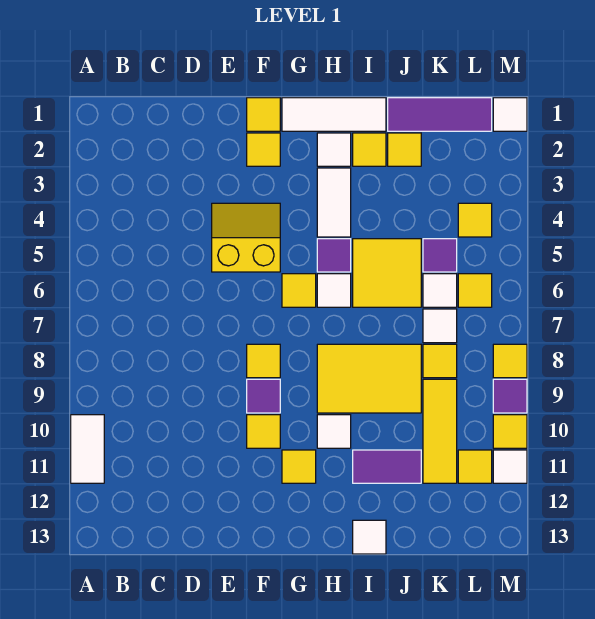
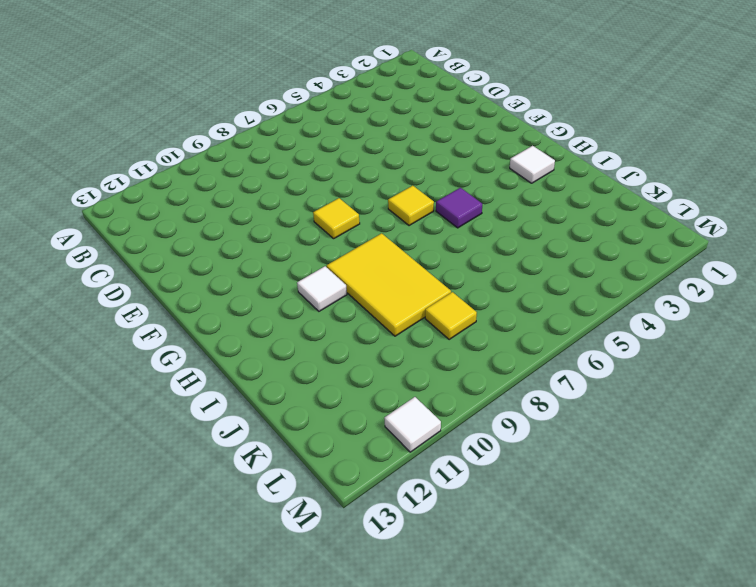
none -> white tile A10:A11 level 1
none -> yellow slope E4:F5 level 1 top 5
none -> yellow tile F1 level 1
none -> yellow tile F2 level 1

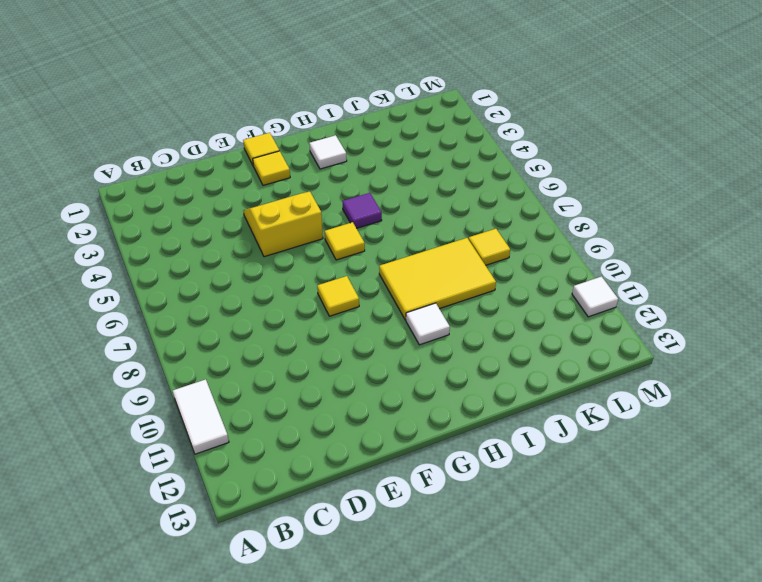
none -> purple tile F9 level 1
none -> yellow tile F10 level 1
none -> white tile G1:I1 level 1
none -> yellow tile G11 level 1

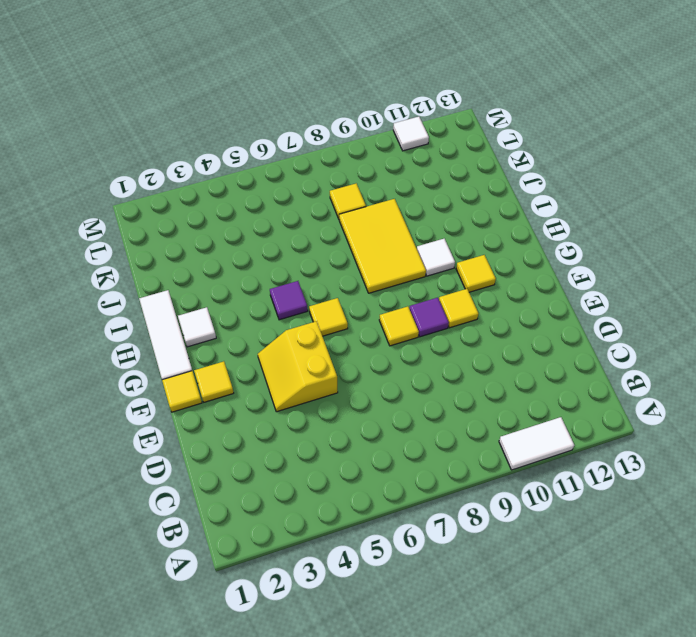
none -> white tile H3:H4 level 1
none -> white tile H6 level 1
none -> yellow tile I2 level 1
none -> yellow tile I5:J6 level 1

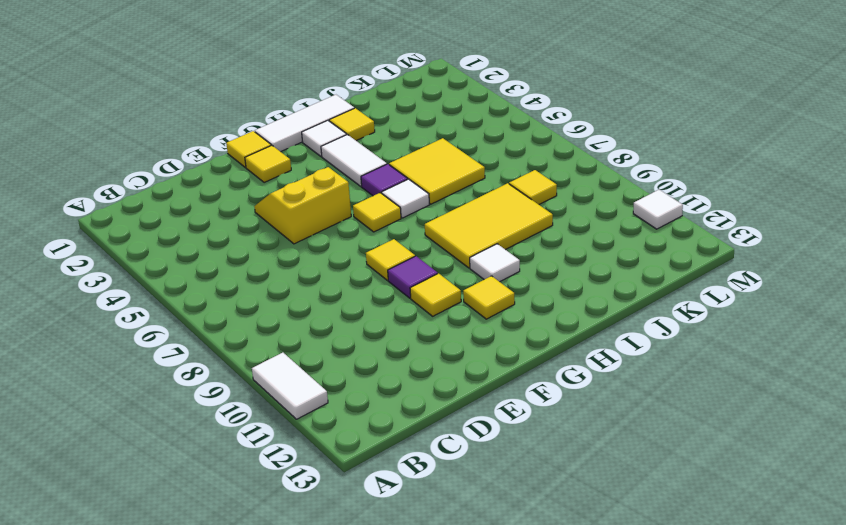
none -> purple tile I11:J11 level 1
none -> white tile I13 level 1
none -> purple tile J1:L1 level 1
none -> yellow tile J2 level 1

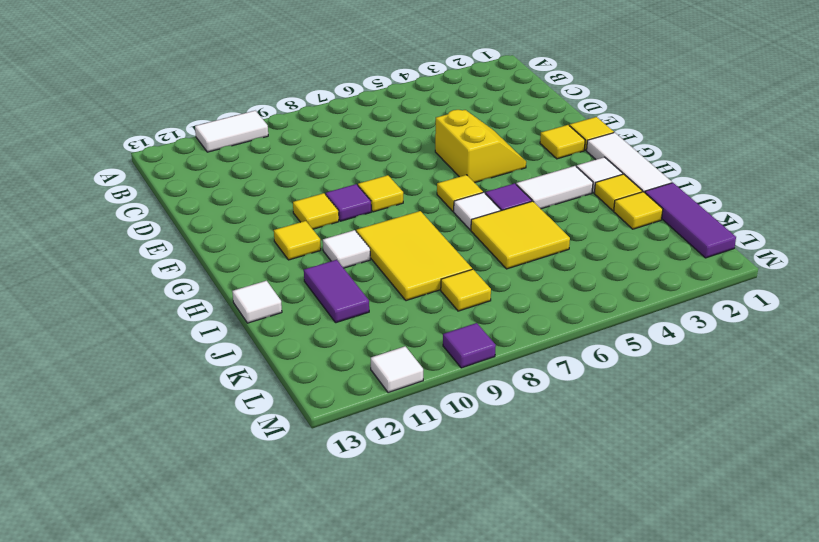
none -> purple tile K5 level 1
none -> white tile K6 level 1
none -> white tile K7 level 1
none -> yellow tile K9:K11 level 1

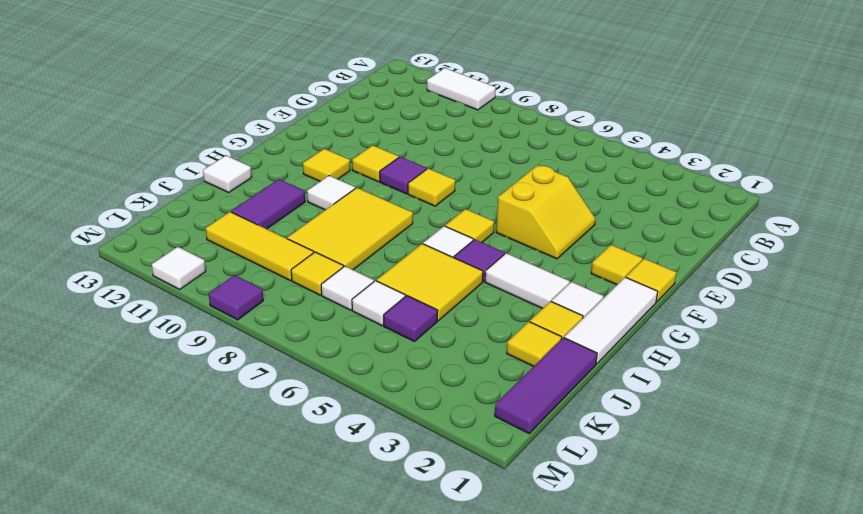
none -> yellow tile L4 level 1
none -> yellow tile L6 level 1
none -> yellow tile L11 level 1
none -> white tile M1 level 1

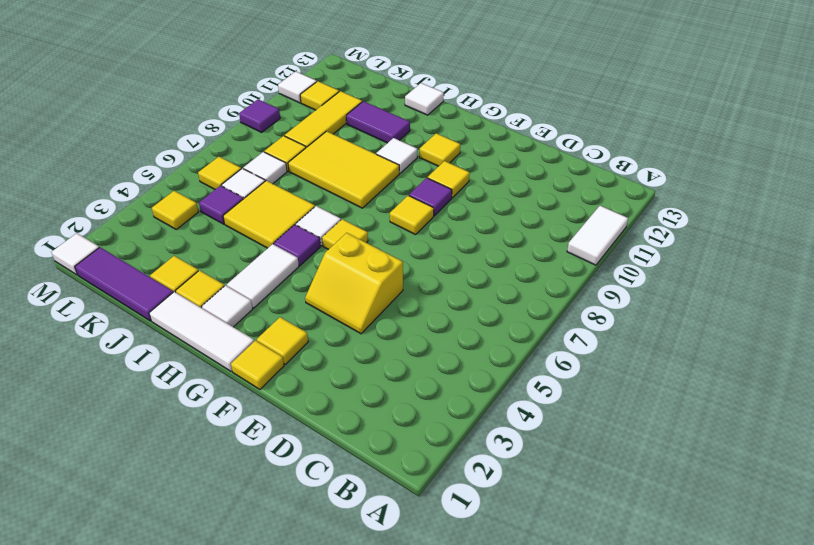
none -> yellow tile M8 level 1
none -> yellow tile M10 level 1

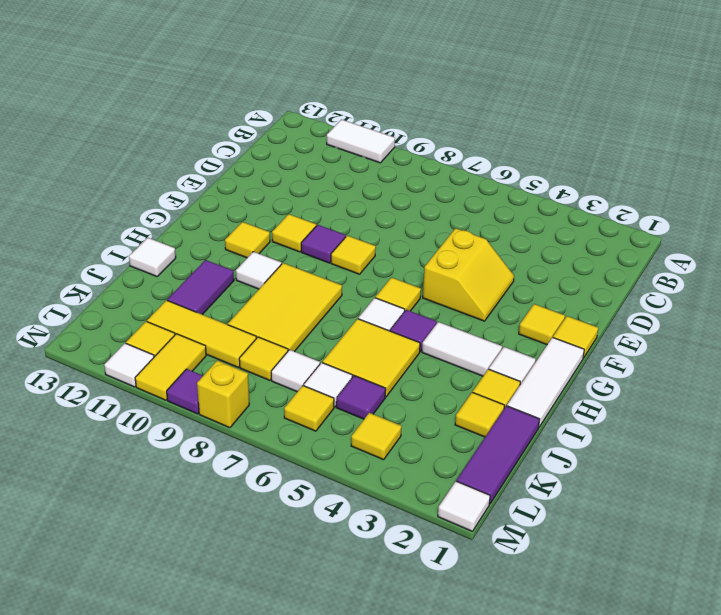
yellow tile L10:M10 level 1 -> yellow tile M10 level 1
yellow brick M8 level 1 -> yellow tile M8 level 1

